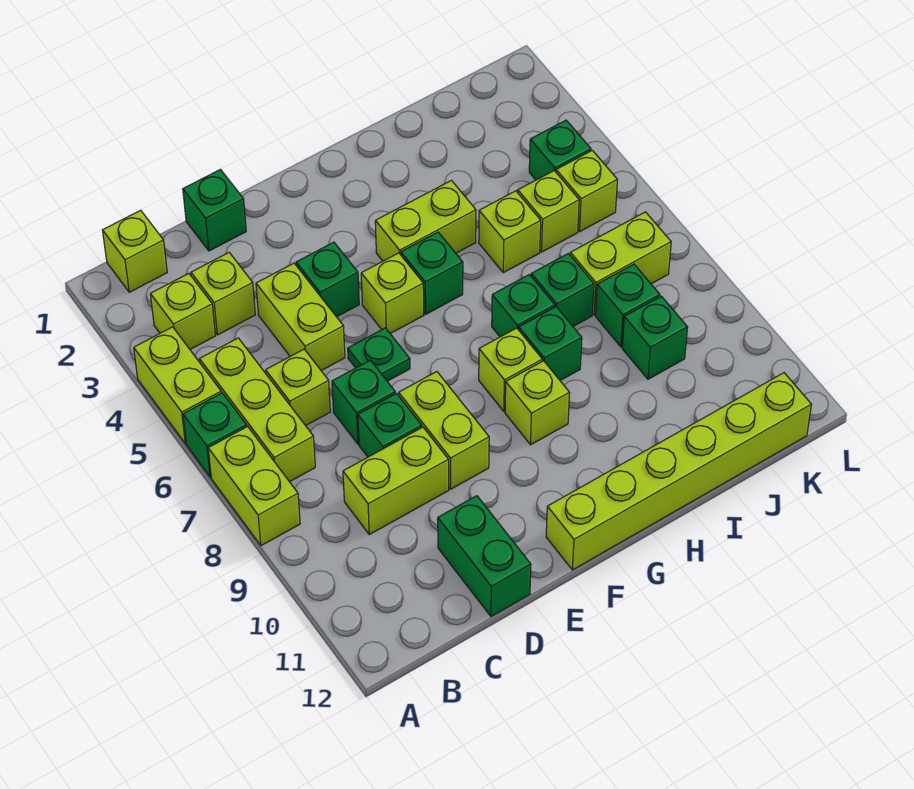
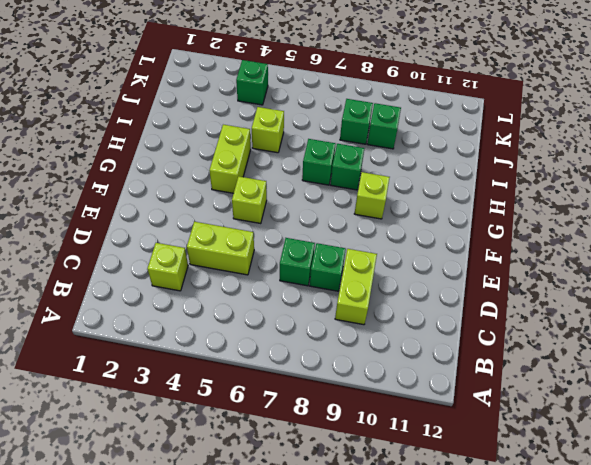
none -> lime brick A4:A5 level 1
none -> green brick A6 level 1
none -> lime brick A7:A8 level 1
none -> lime brick B1 level 1

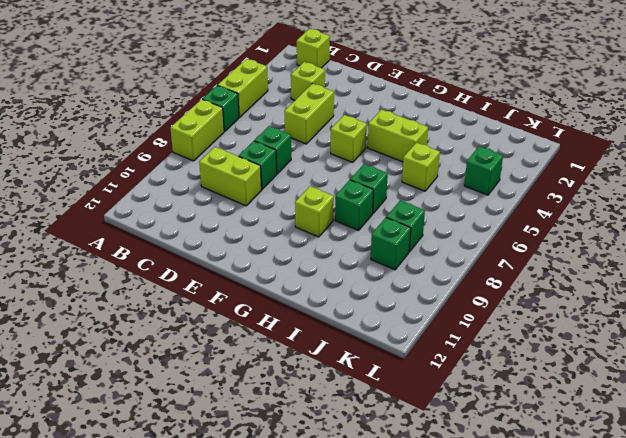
none -> lime brick B3 level 1
none -> lime brick B5:B7 level 1
none -> lime brick C6 level 1
none -> green brick D1 level 1

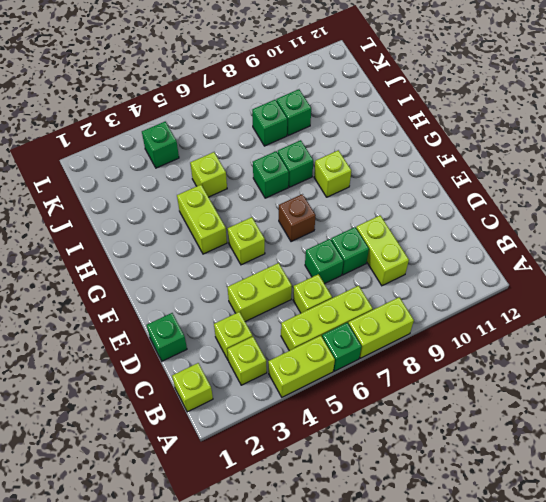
brown brick F7 level 1 -> none
none -> green brick D11:D12 level 1
none -> green brick E4 level 1
none -> green plate E6 level 1
none -> lime brick E8:E9 level 1

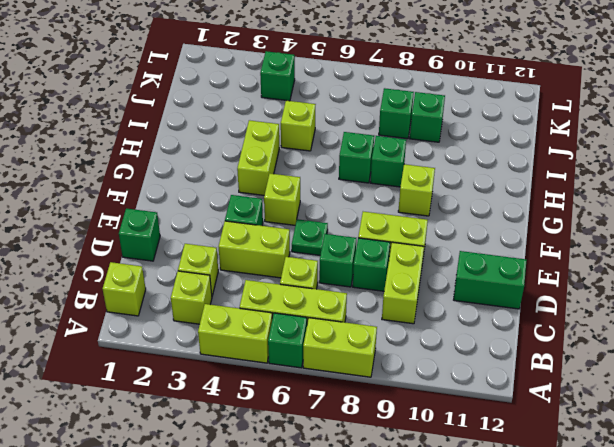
none -> lime brick F12:K12 level 1
none -> green brick G5 level 1
none -> lime brick G8 level 1
none -> green brick I7 level 1

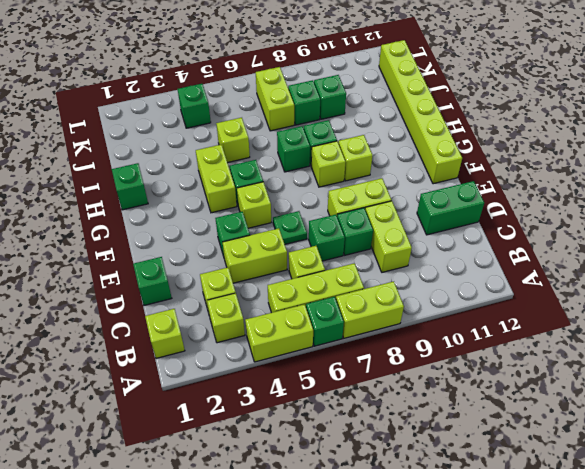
green brick H1 level 1 -> green brick I7 level 1
none -> lime brick J5 level 1
none -> lime brick K5 level 1

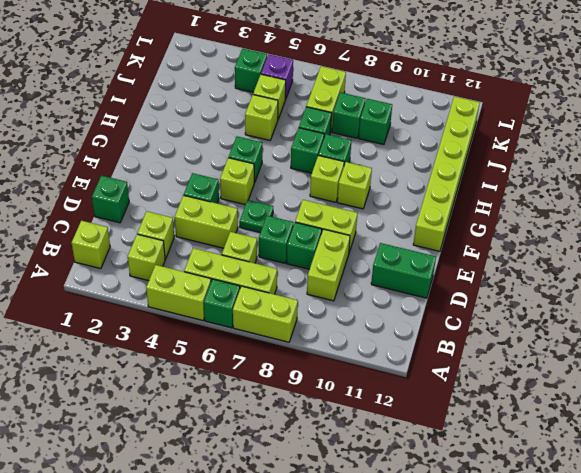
purple brick K5 level 1 -> lime brick K5 level 1
none -> lime brick G4:H4 level 1

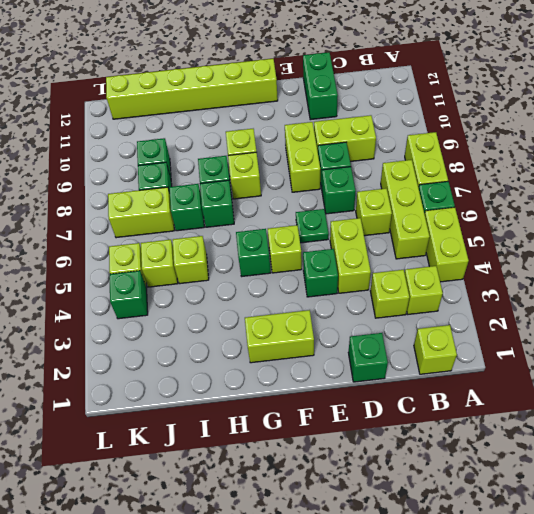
lime brick F2:G2 level 1 -> lime brick G4:H4 level 1

